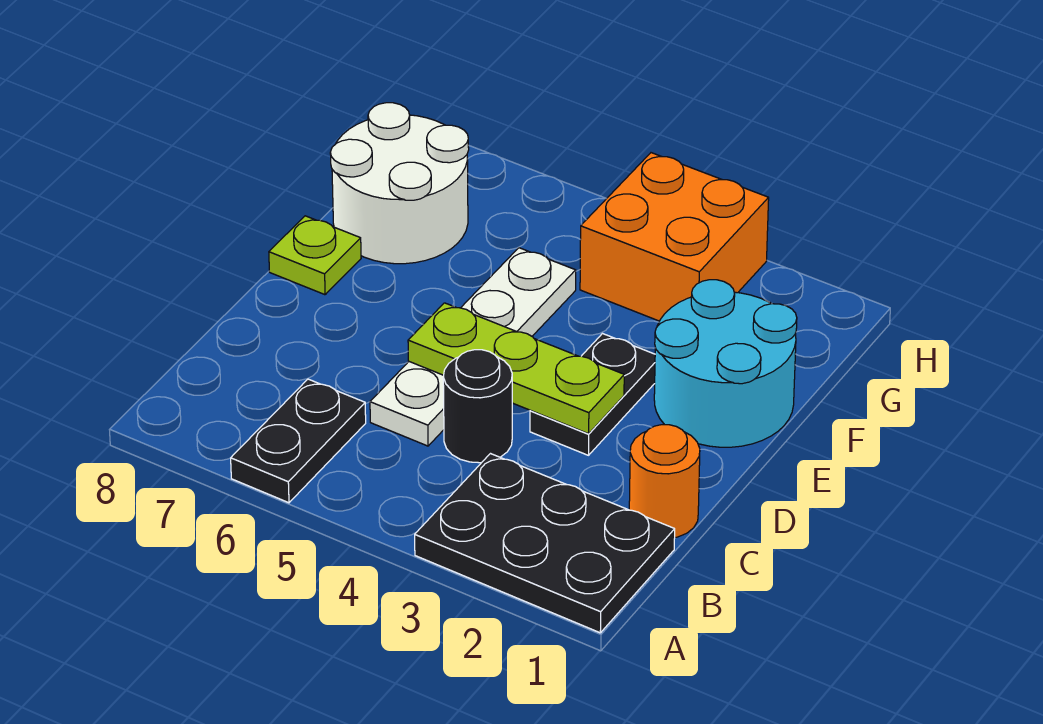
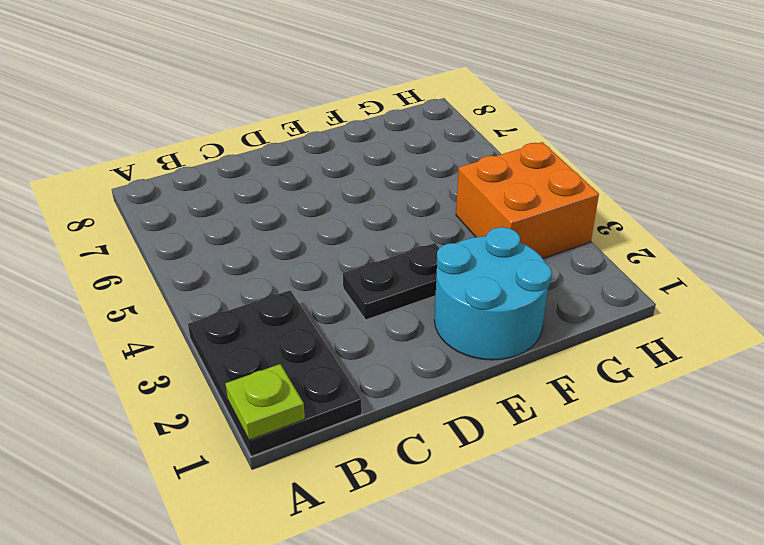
lime plate A1 level 2 -> lime plate E8 level 1
none -> black plate A6:B6 level 1
none -> orange round brick C1 level 1

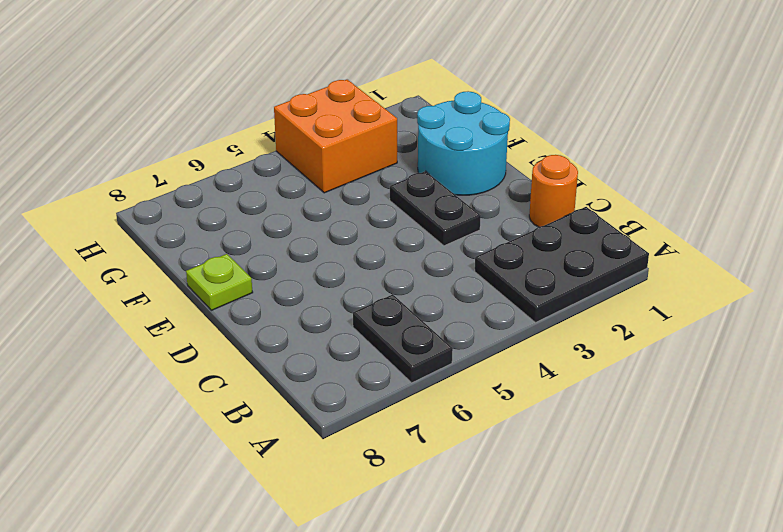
none -> black round brick C4 level 1
none -> white plate C5:F5 level 1

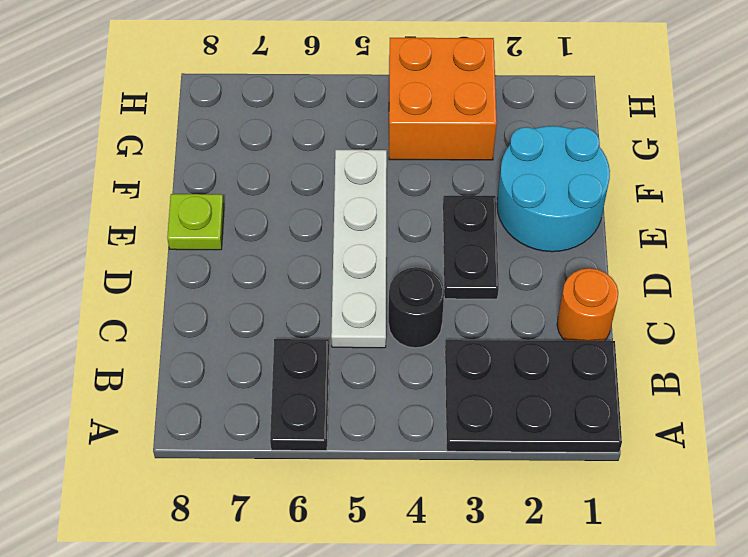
none -> white round brick F7:G8 level 1
none -> lime plate D3:D5 level 2

